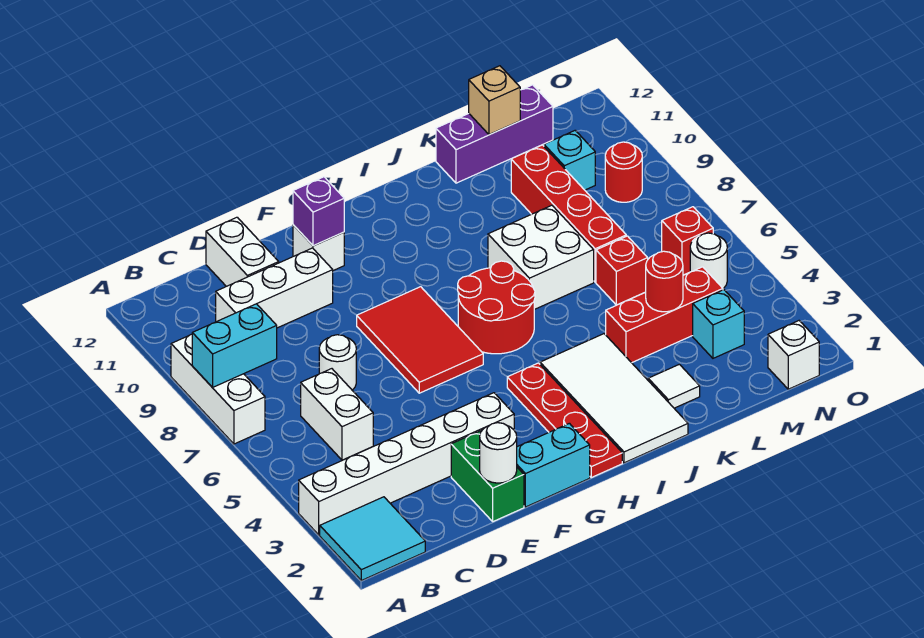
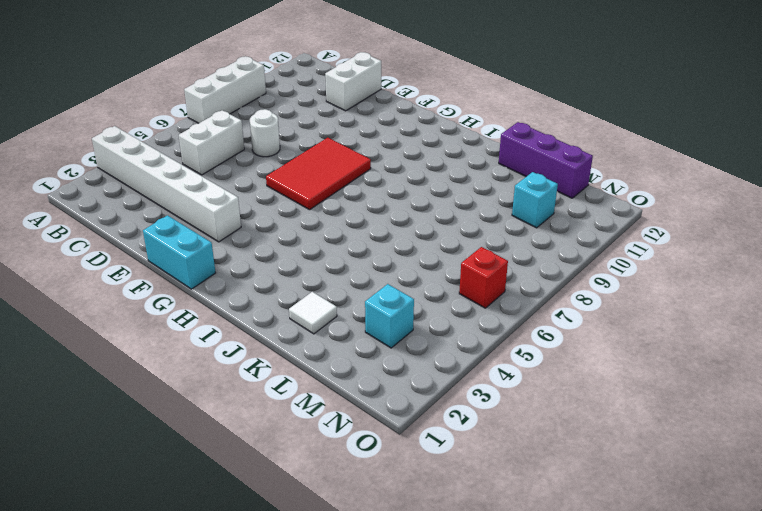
none -> cyan tile A1:B2 level 1
none -> white brick C10:E10 level 1
none -> green brick E1:E2 level 1
none -> white brick F11 level 1

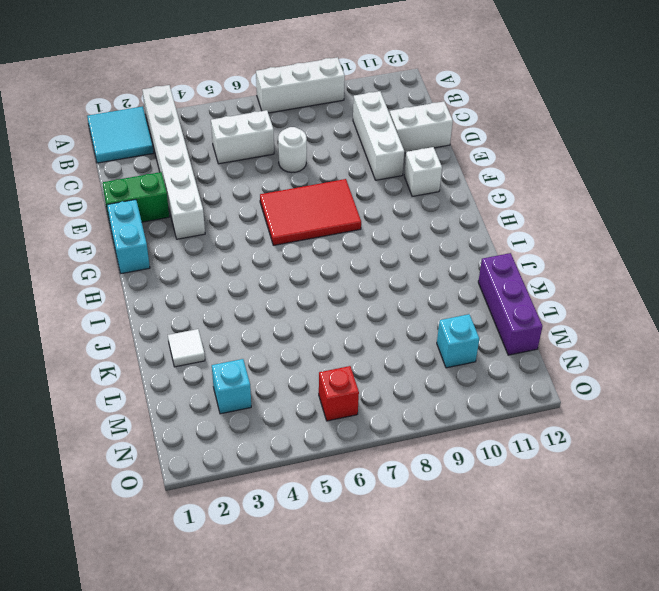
none -> red plate H1:H4 level 1
none -> red round brick H6:I7 level 1
none -> white tile I1:J4 level 1
none -> white brick J7:K8 level 1

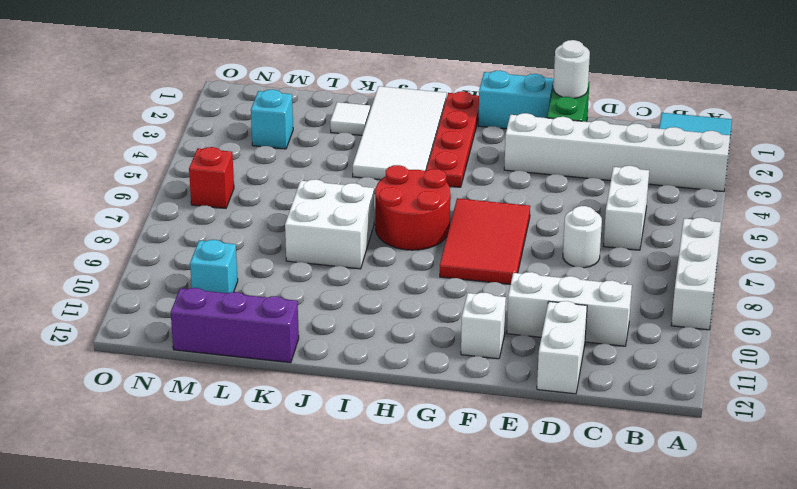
none -> red brick K4:M4 level 1
none -> red brick L6 level 1
none -> red brick L7:L10 level 1
none -> white brick N1 level 1

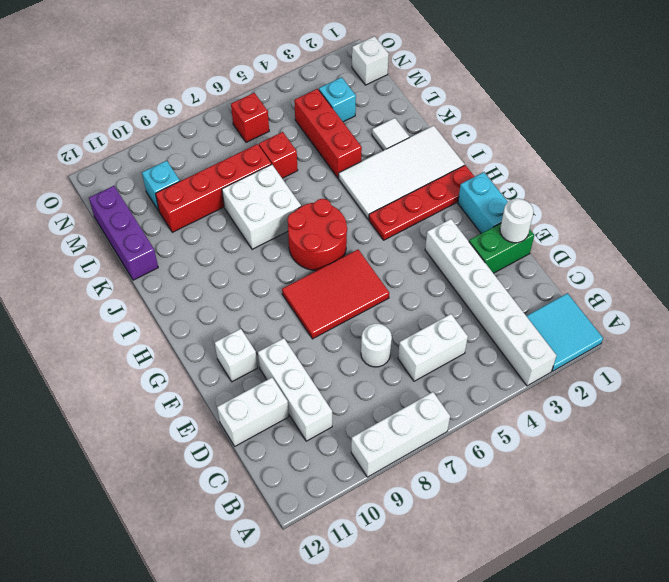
none -> white round brick N5 level 1
none -> red round brick N9 level 1
none -> cyan brick A8:B8 level 2
none -> purple brick F11 level 2

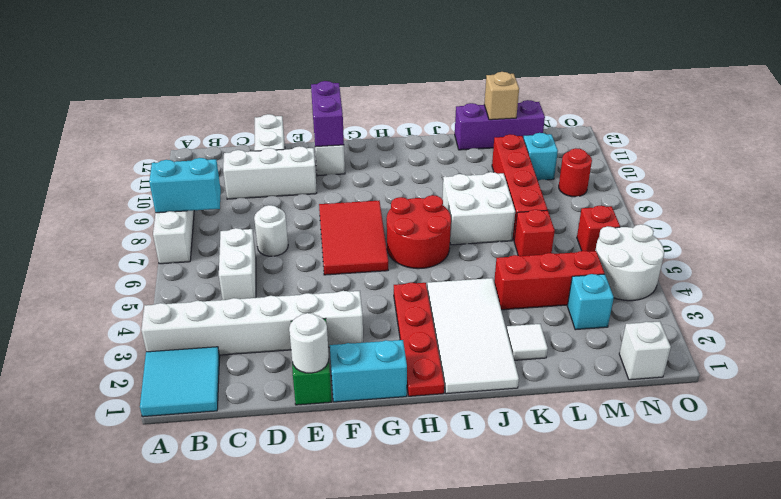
purple brick F11:F12 level 2 -> purple brick F11 level 2
white round brick N4:O5 level 1 -> white round brick N5 level 1
none -> red round brick L4 level 2

